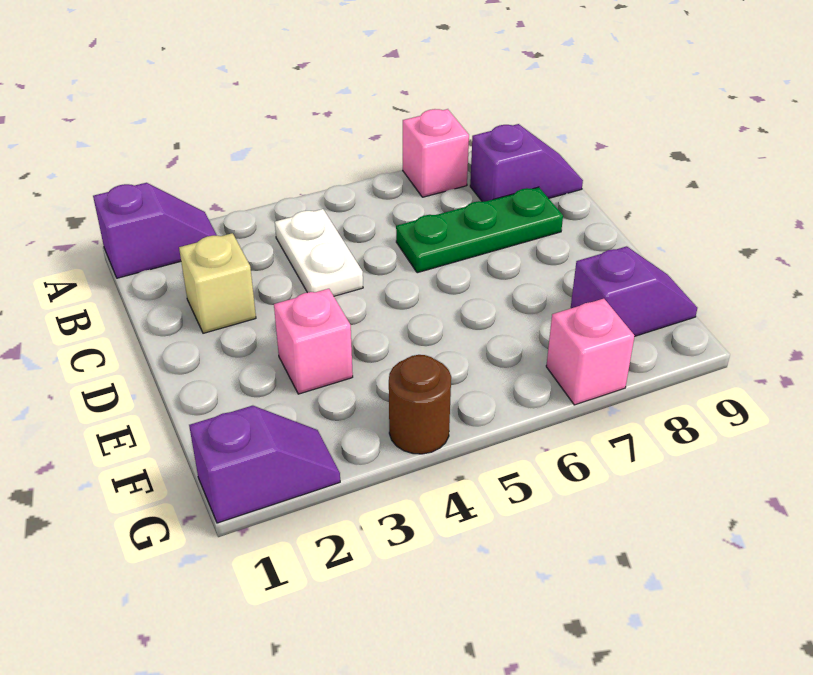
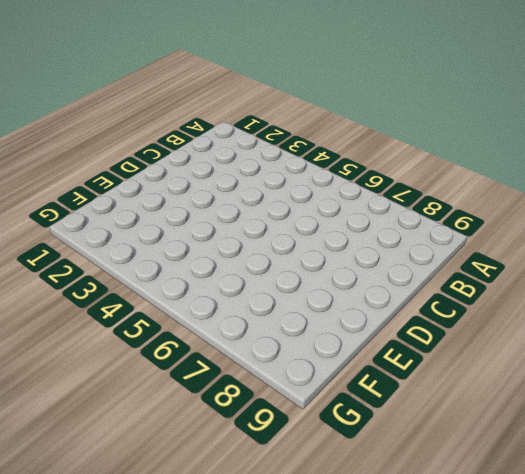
none -> purple slope A1:A2 level 1 top 1
none -> pink brick A7 level 1

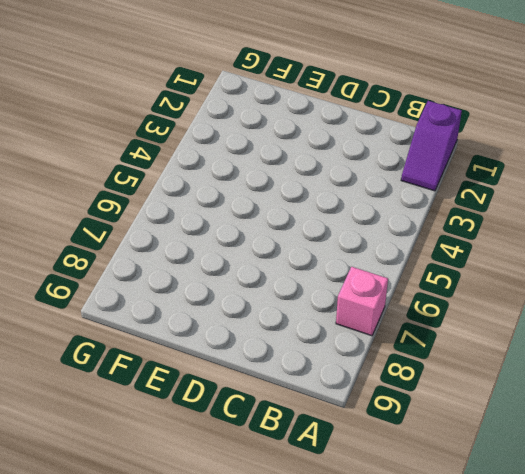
none -> white plate B4:C4 level 1
none -> purple slope B8:B9 level 1 top 8

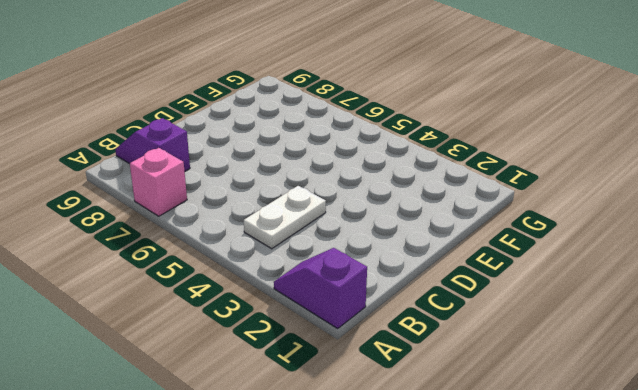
none -> tan brick C2 level 1
none -> green plate C6:C8 level 1

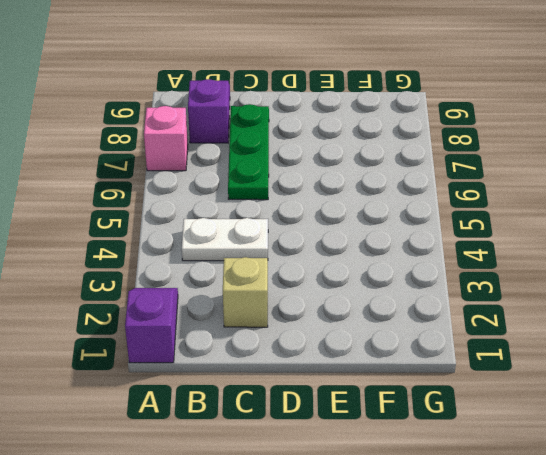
none -> pink brick E3 level 1
none -> purple slope F8:F9 level 1 top 8

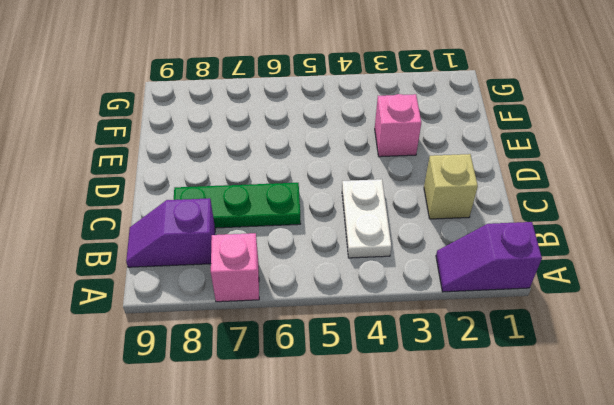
none -> purple slope F8:F9 level 1 top 8
none -> purple slope G1:G2 level 1 top 1

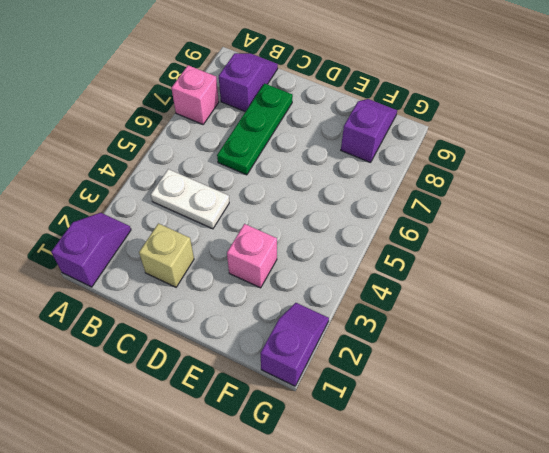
none -> brown round brick G4 level 1
none -> pink brick G7 level 1

